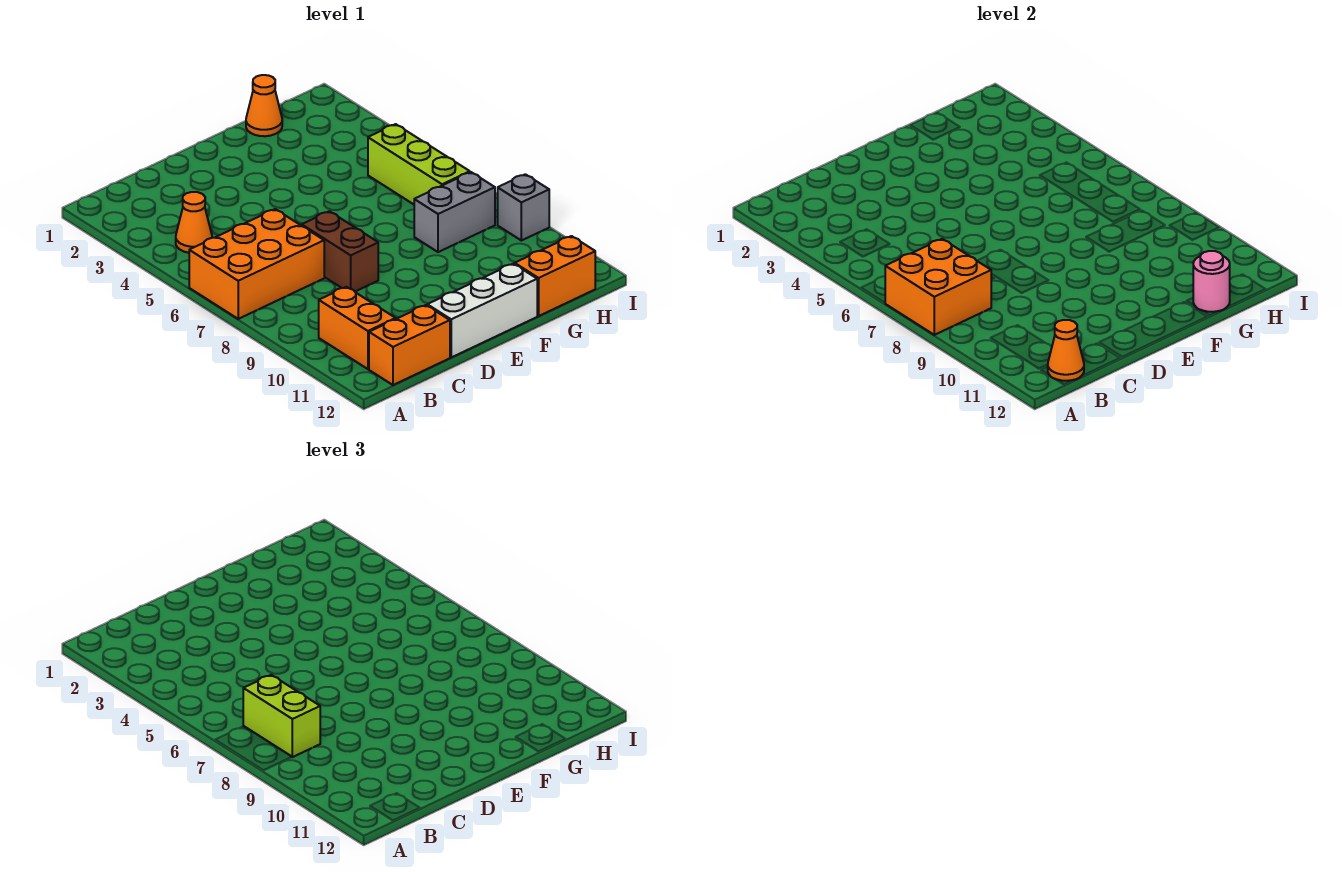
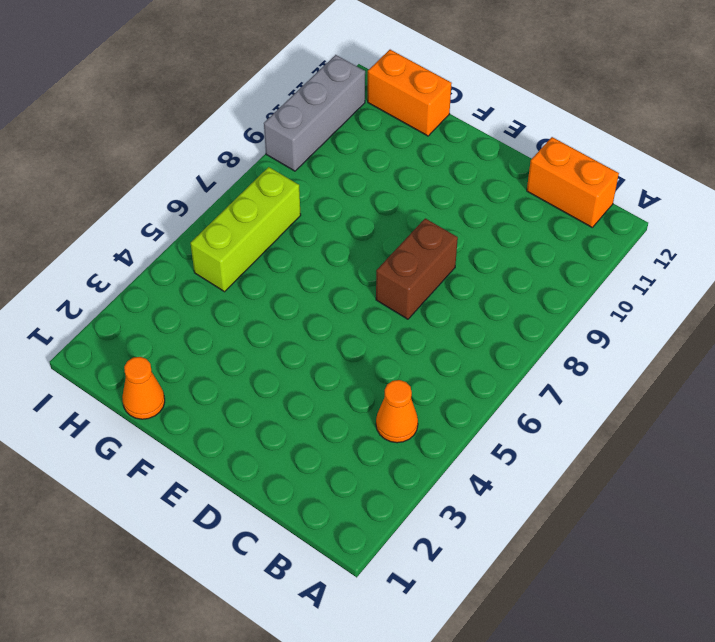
grey brick I9:I11 level 1 -> grey brick I9 level 1
none -> orange brick A6:C7 level 1
none -> orange brick B10:B11 level 1
none -> white brick D12:F12 level 1

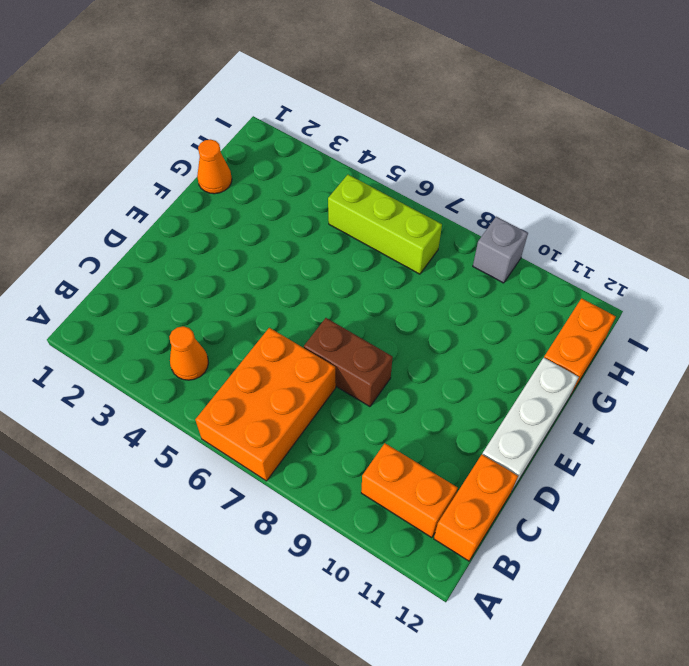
none -> grey brick G8:H8 level 1
none -> orange brick A7:B8 level 2
none -> orange cone B12 level 2

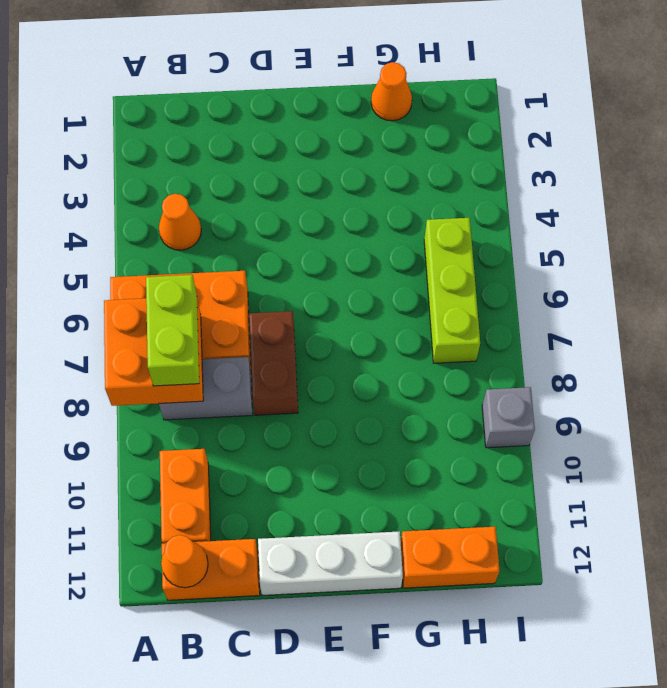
grey brick B8:C8 level 1 -> grey brick G8:H8 level 1
none -> pink round brick G12 level 2

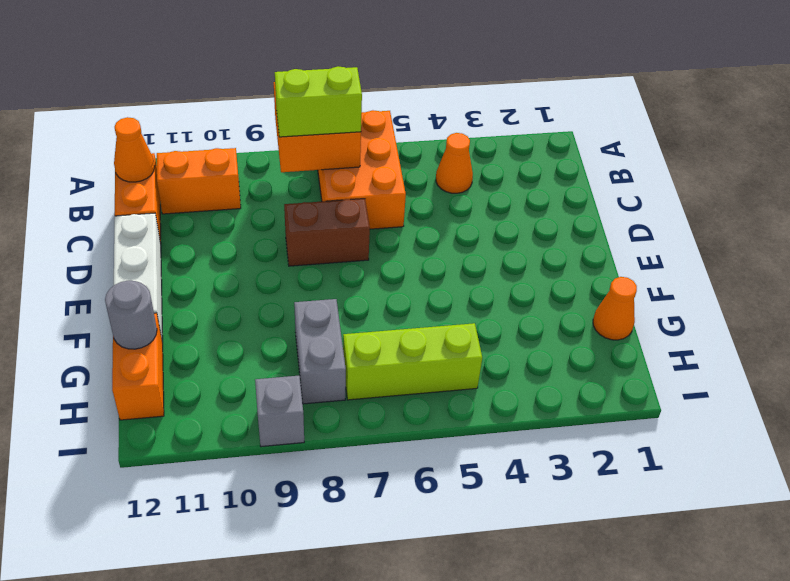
grey round brick G12 level 2 -> pink round brick G12 level 2

